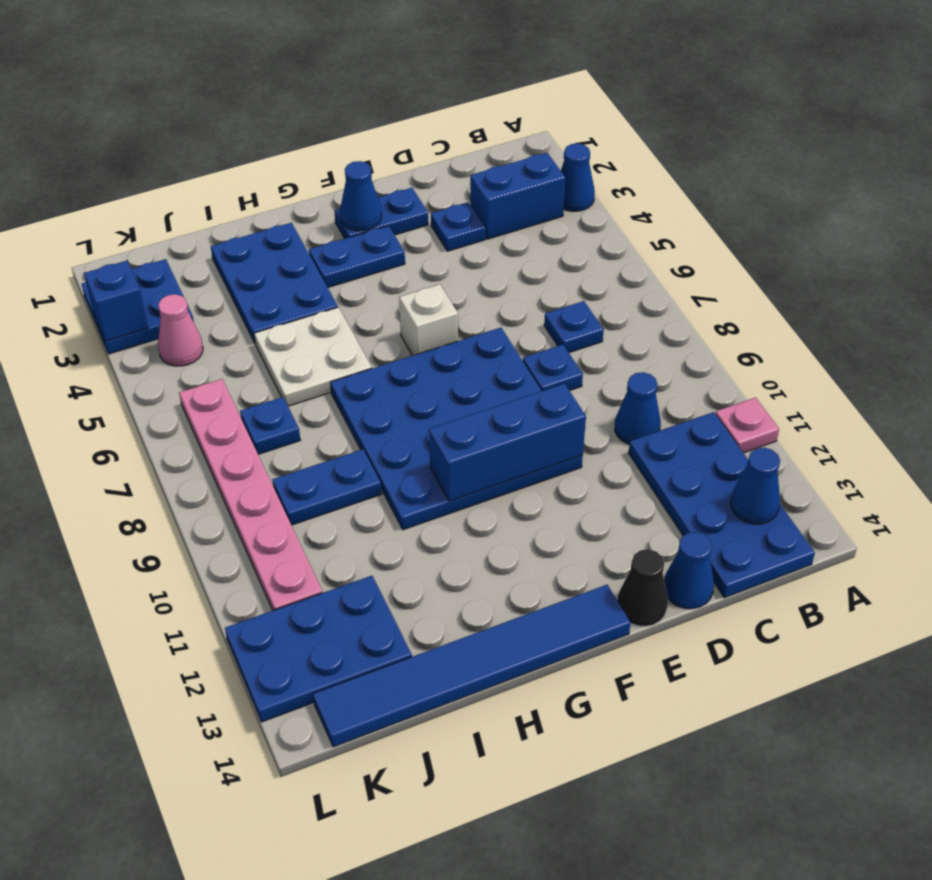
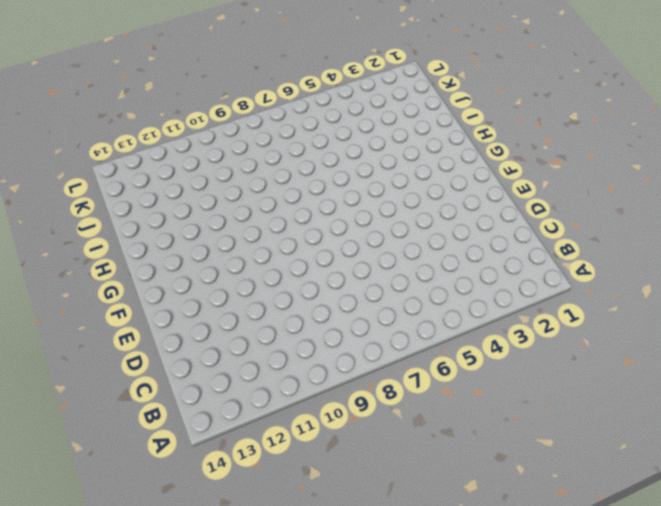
none -> blue cone A3 level 1
none -> pink plate A11 level 1
none -> blue brick B3:C3 level 1

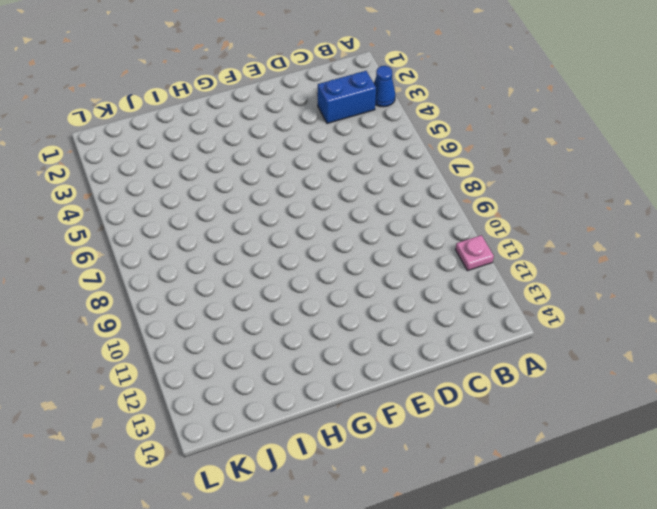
none -> blue plate B11:C14 level 1
none -> blue plate C7 level 1
none -> blue cone C10 level 1

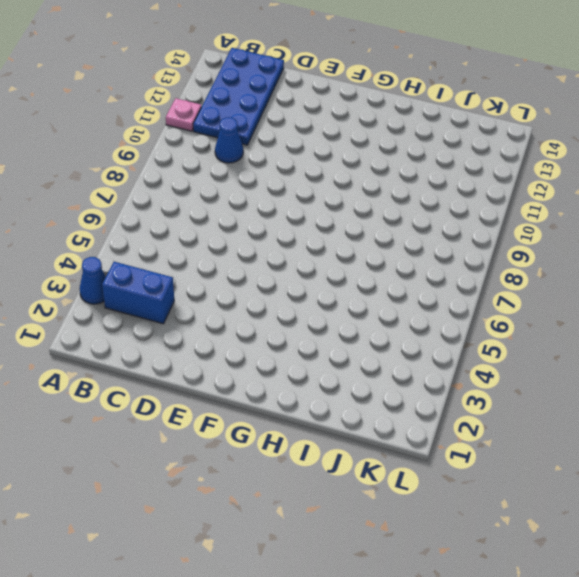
none -> blue plate C7 level 1
none -> blue plate D3 level 1
none -> blue plate D8 level 1

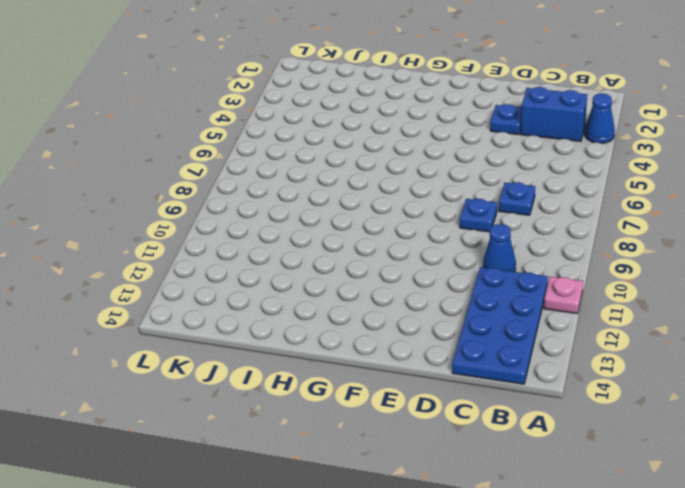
none -> blue cone D14 level 1
none -> blue plate E2:F2 level 1
none -> blue plate E7:H10 level 1

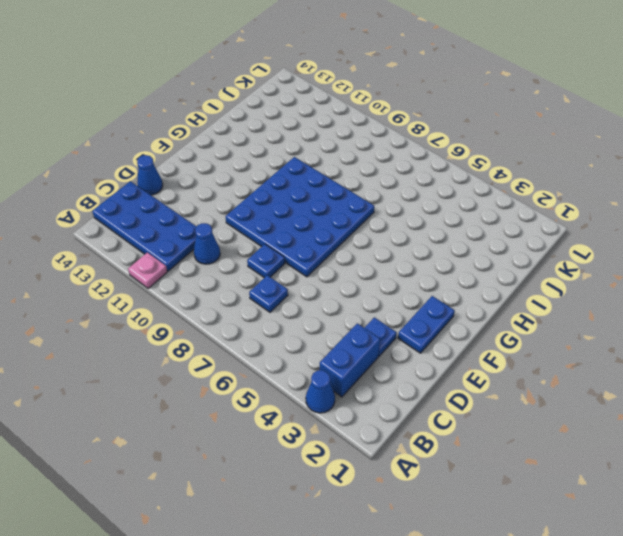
none -> black cone E14 level 1
none -> blue plate F3:G3 level 1
none -> white brick F6 level 1

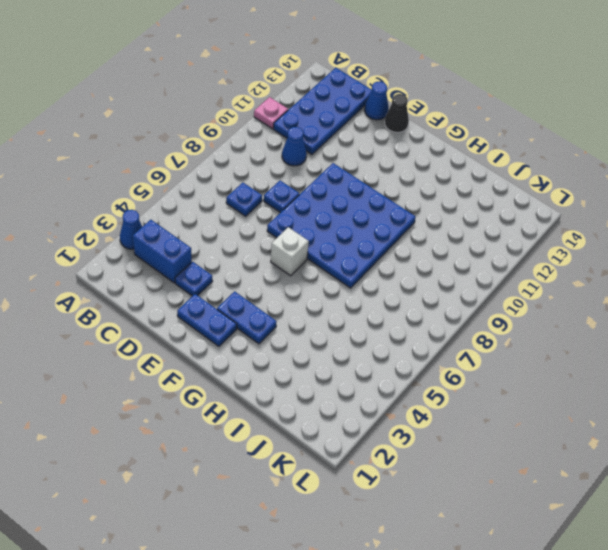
none -> blue tile F14:K14 level 1
none -> blue plate H2:I4 level 1
none -> white plate H5:I6 level 1

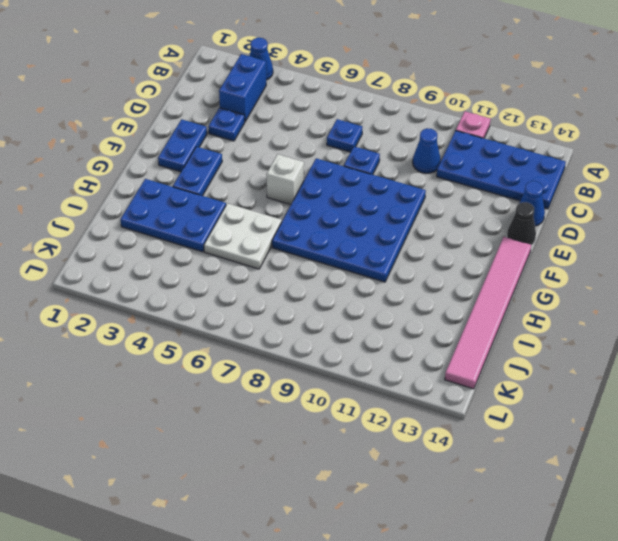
pink tile F14:K14 level 1 -> blue tile F14:K14 level 1
none -> blue plate I9:J9 level 1
none -> blue plate J7 level 1
none -> blue plate J12:L13 level 1

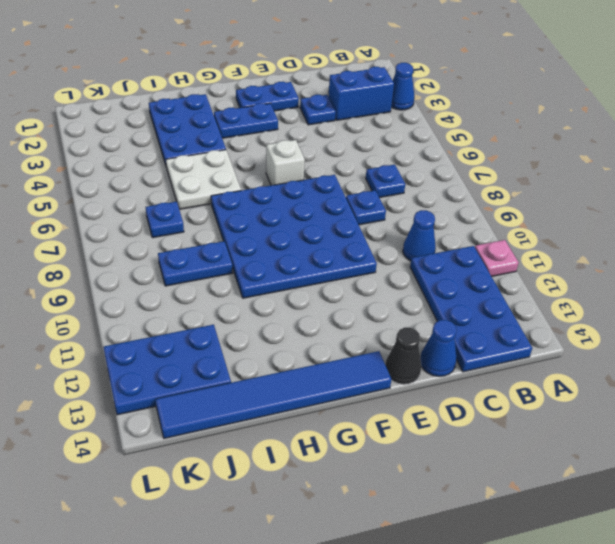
none -> blue plate K2:L3 level 1
none -> pink cone K4 level 1
none -> pink plate K6:K11 level 1

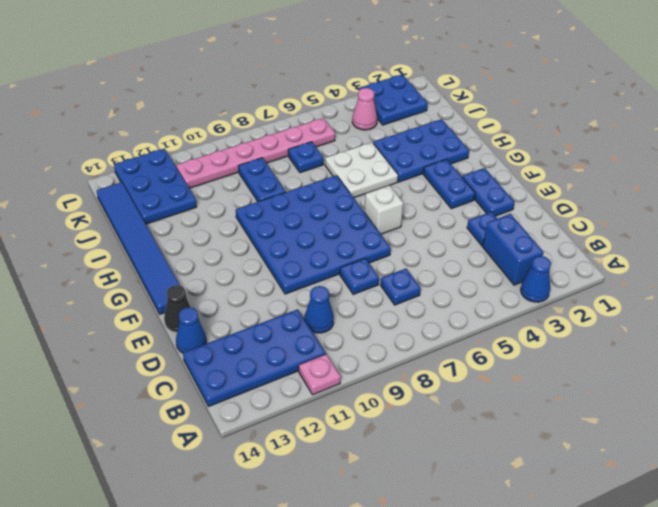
none -> blue cone B13 level 2
none -> blue brick E10:G10 level 2
none -> blue cone F2 level 2

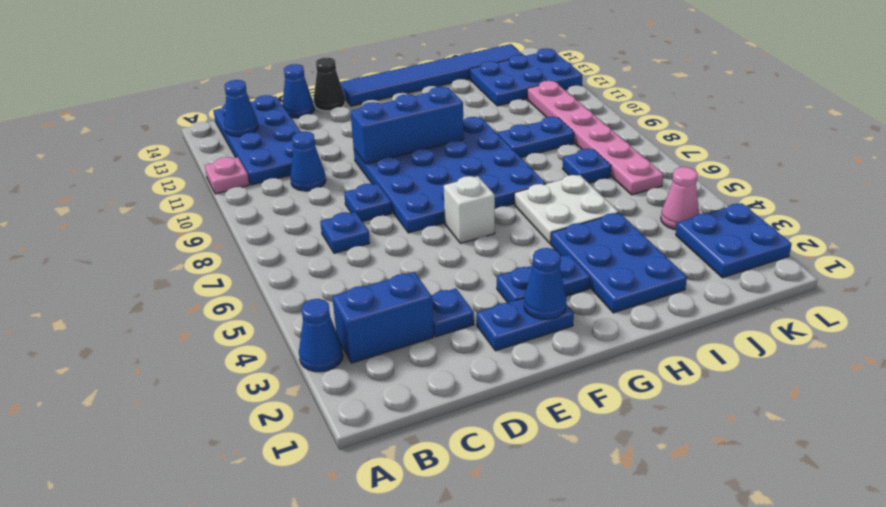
none -> blue brick L3 level 2

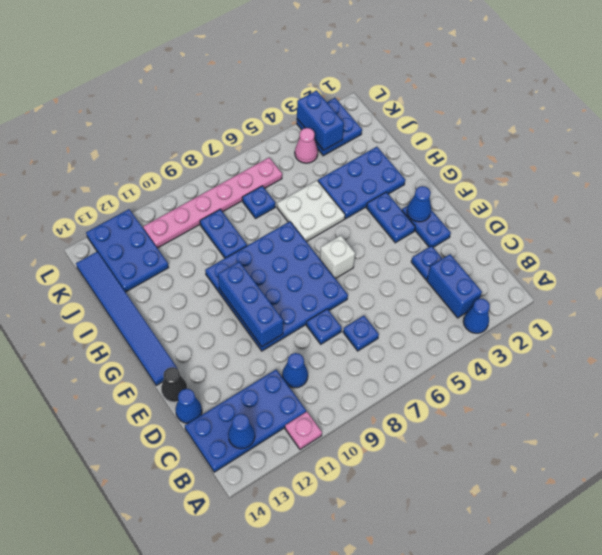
blue brick K3:L3 level 2 -> blue brick L3 level 2

